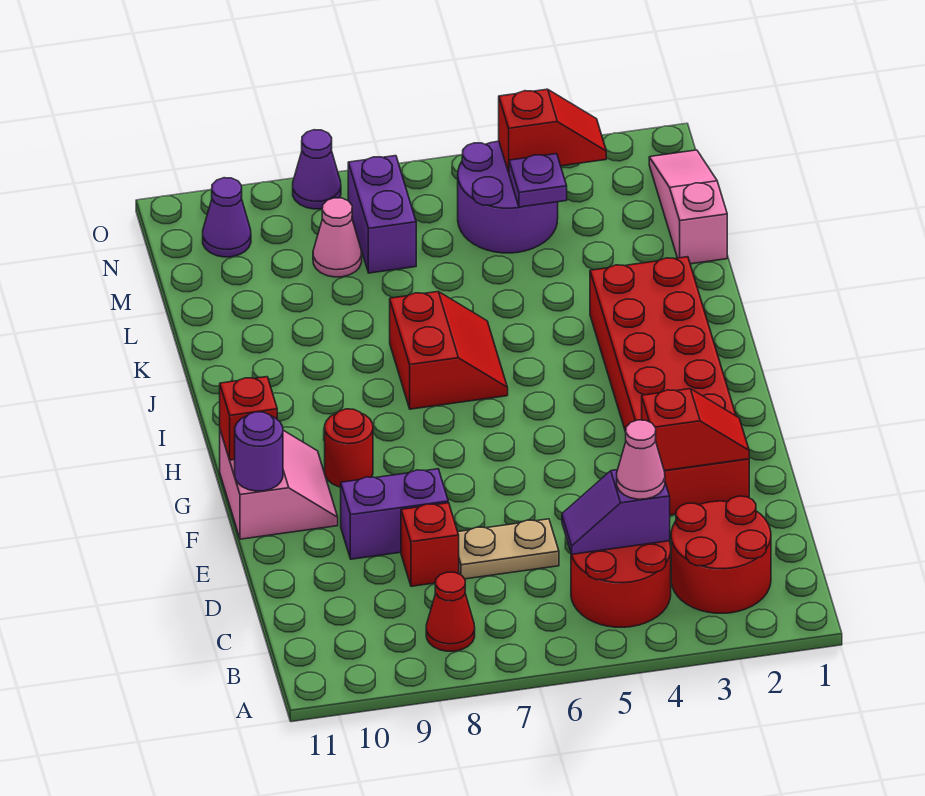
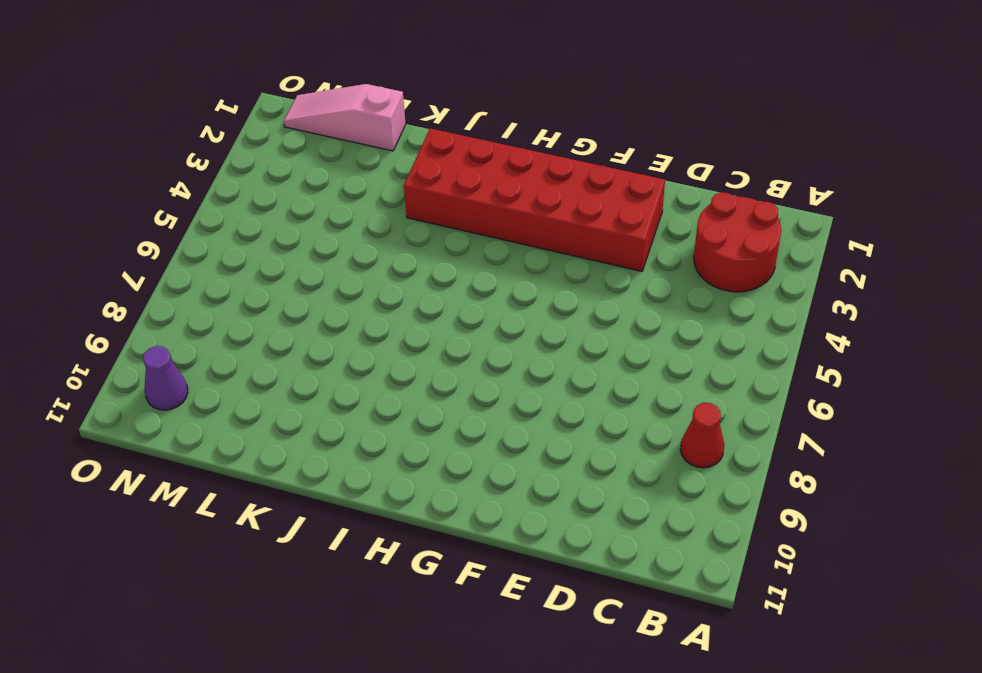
none -> red round brick B4:C5 level 1
none -> tan plate D6:D7 level 1
none -> red brick D8 level 1

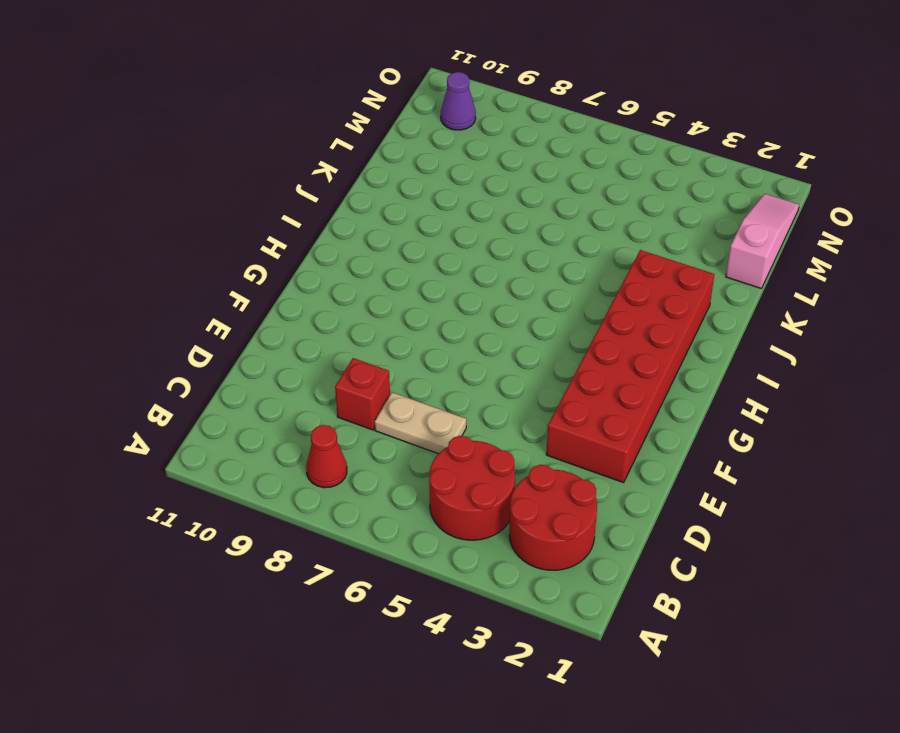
none -> purple brick E8:E9 level 1
none -> pink slope F10:G11 level 1 top 11
none -> red round brick G9 level 1

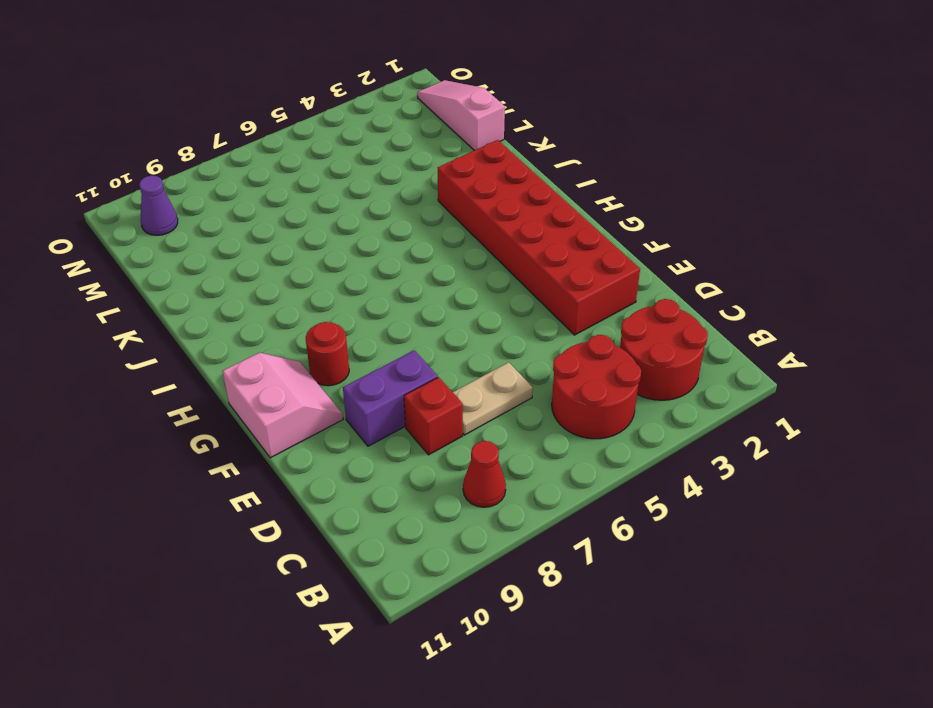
none -> red slope I6:J7 level 1 top 7
none -> purple round brick M4:N5 level 1
none -> purple brick M7:N7 level 1

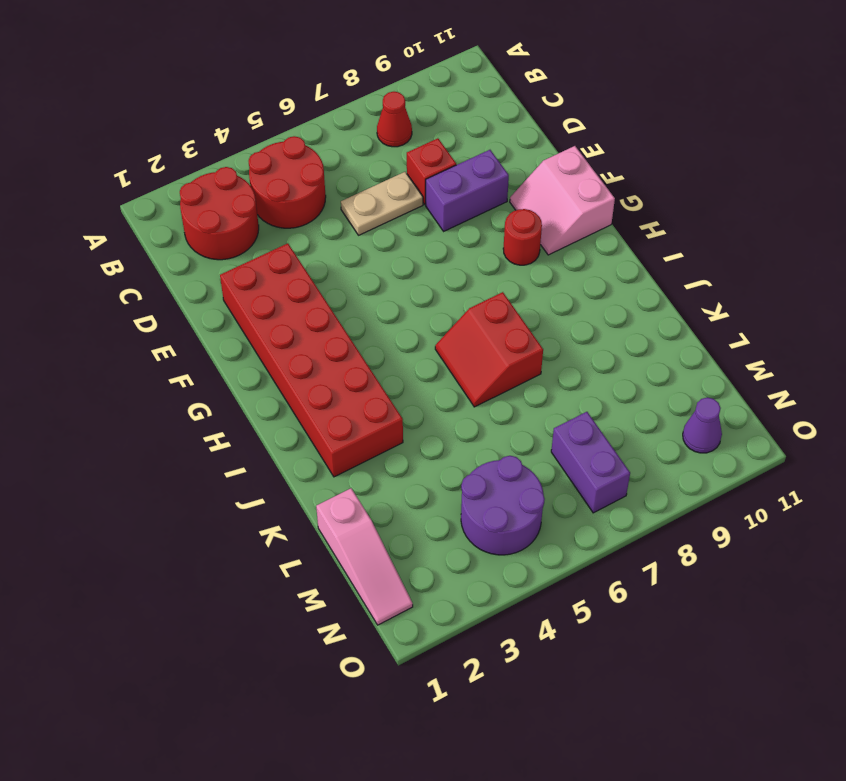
none -> pink cone M8 level 1
none -> purple cone O8 level 1
none -> purple slope C4:C5 level 2 top 4

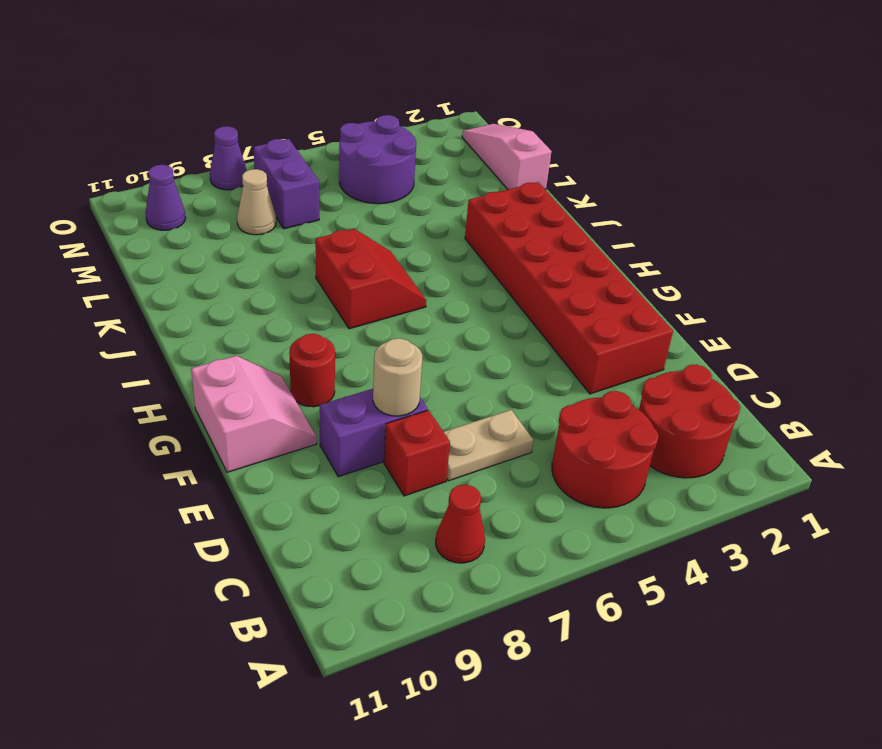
tan round brick E8 level 2 -> none
tan cone M8 level 1 -> pink cone M8 level 1
none -> purple slope C4:C5 level 2 top 4
none -> red slope E2:E3 level 2 top 3
none -> purple round brick F11 level 2

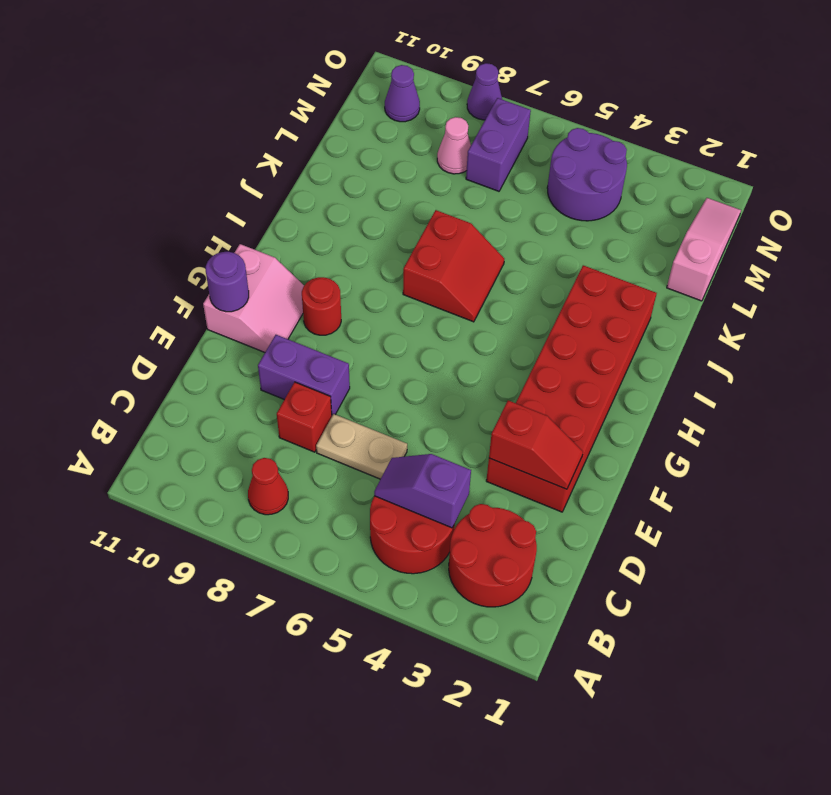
none -> red brick G11 level 2
none -> purple plate M4 level 2
none -> red slope N3:N4 level 2 top 4

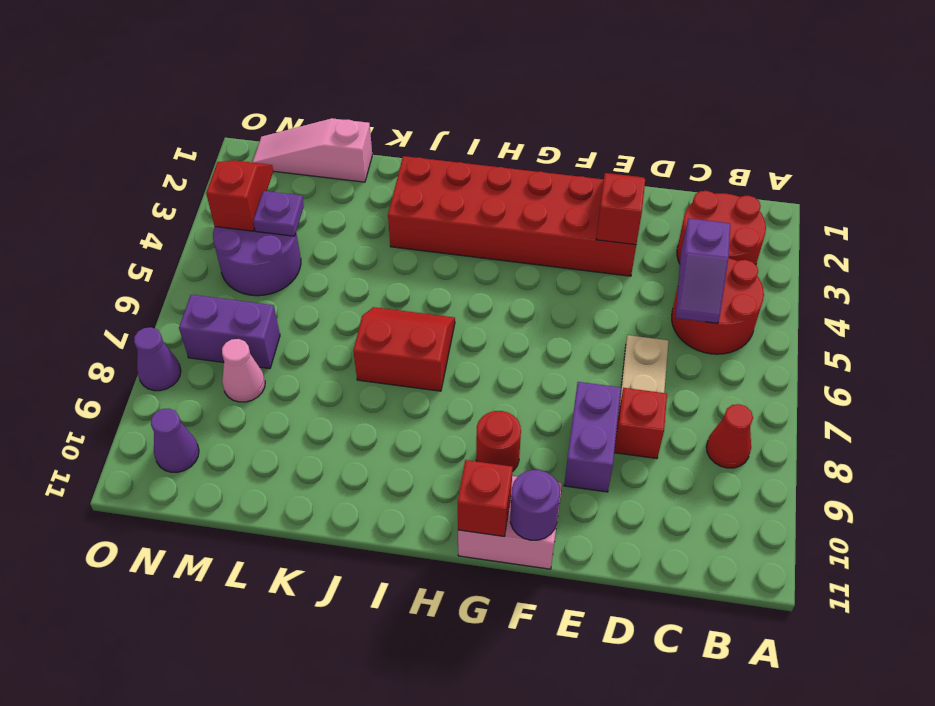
none -> pink cone C4 level 3

